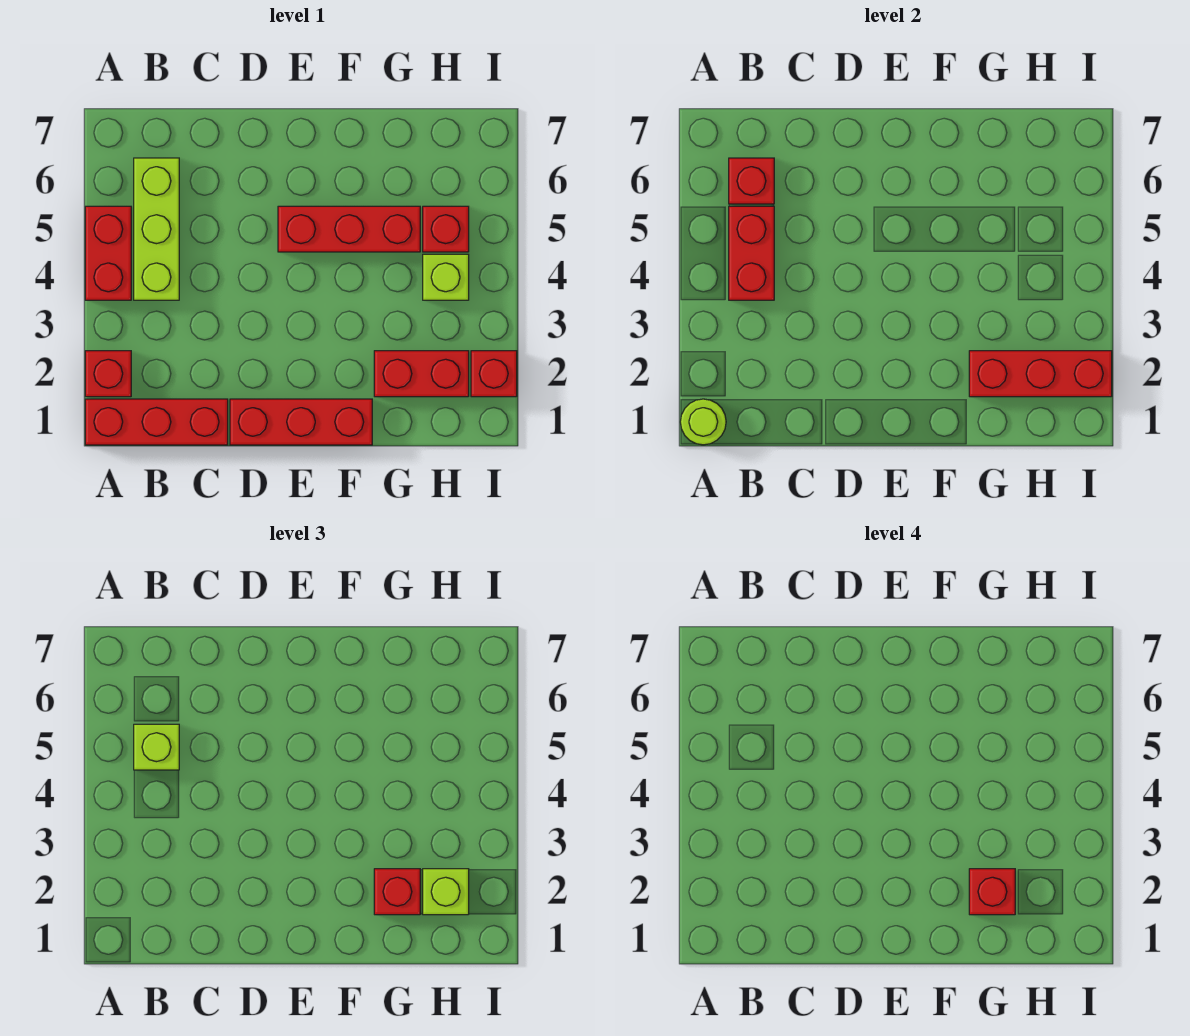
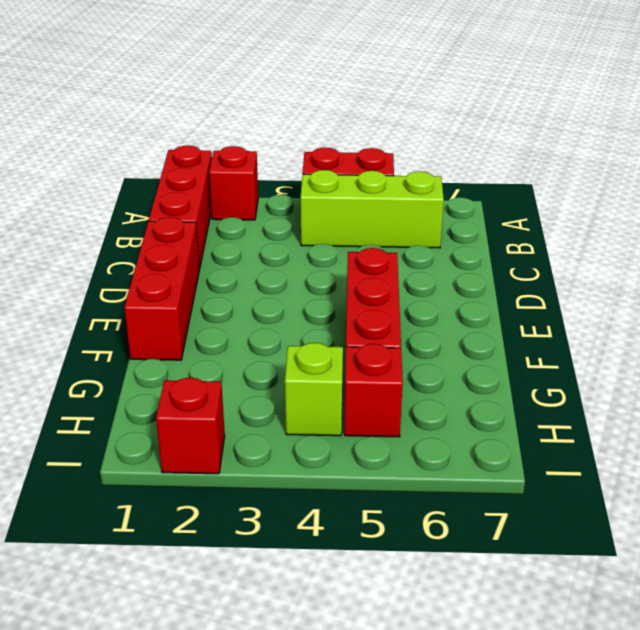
none -> red brick G2:H2 level 1
none -> lime round brick A1 level 2
none -> red brick B4:B5 level 2

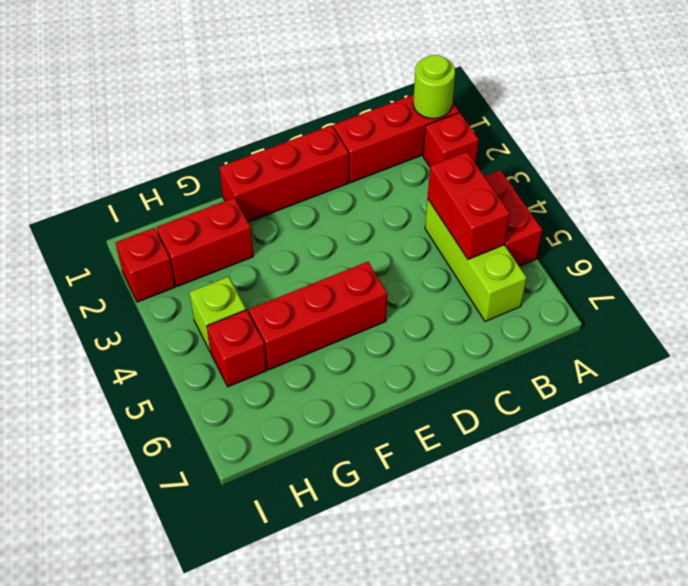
none -> red brick B6 level 2
none -> red brick G2:I2 level 2
none -> lime brick B5 level 3

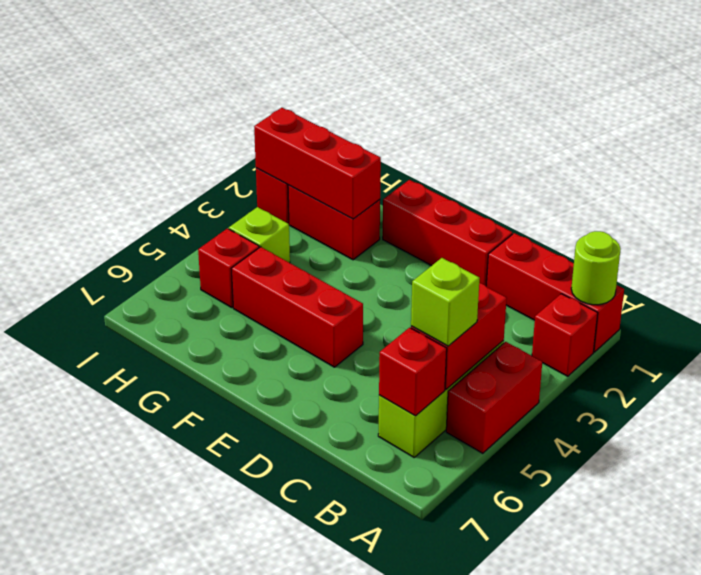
none -> red brick G2 level 3
none -> lime brick H2 level 3
none -> red brick G2 level 4

